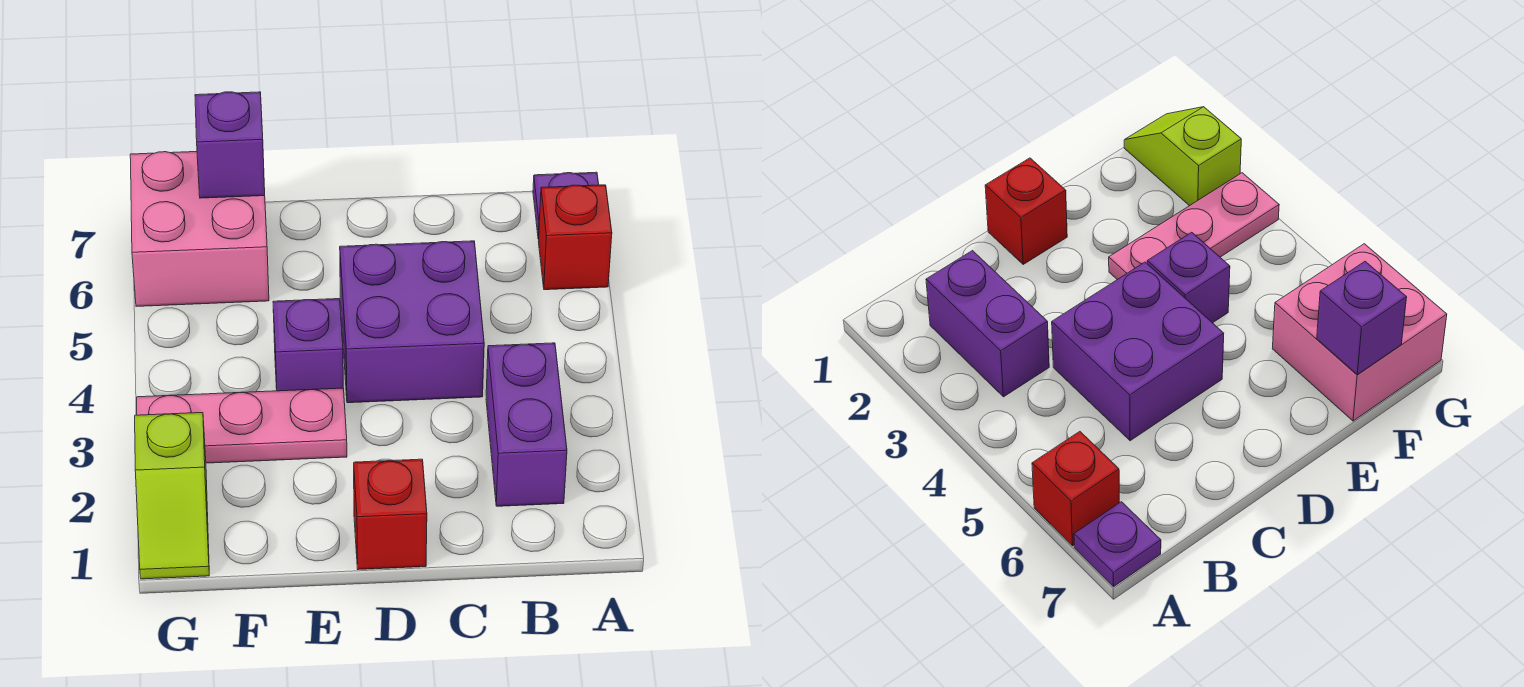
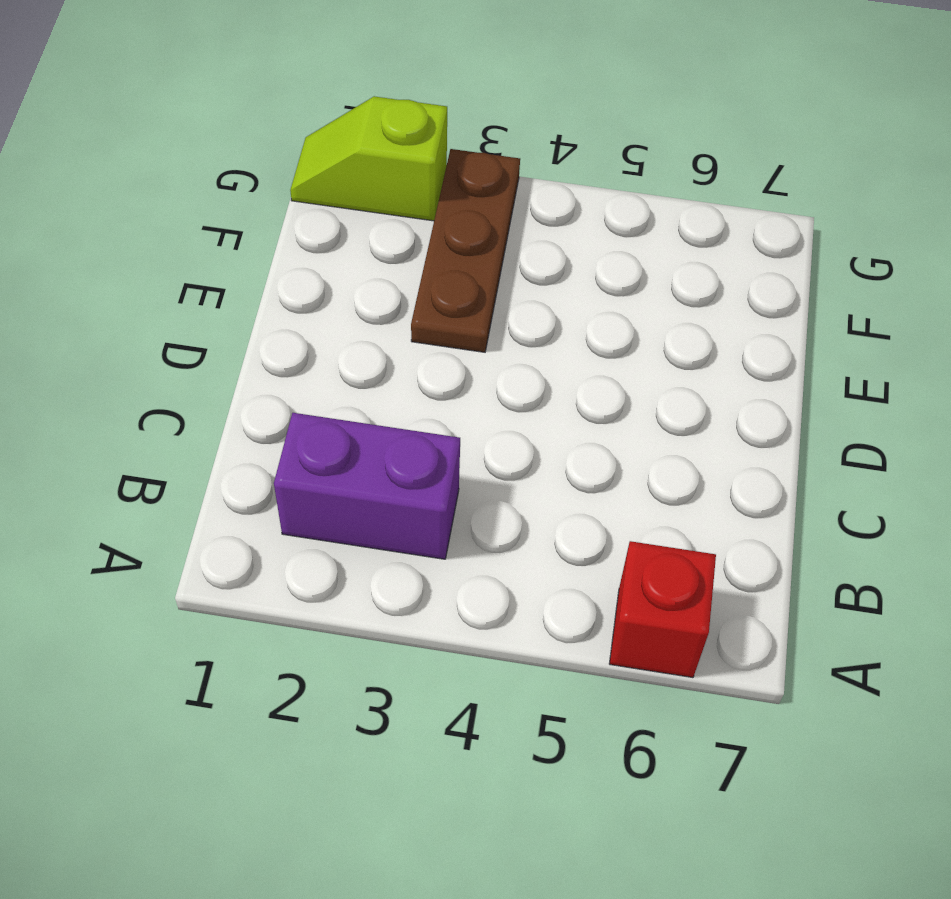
brown plate E3:G3 level 1 -> pink plate E3:G3 level 1
none -> purple plate A7 level 1
none -> purple brick C4:D5 level 1

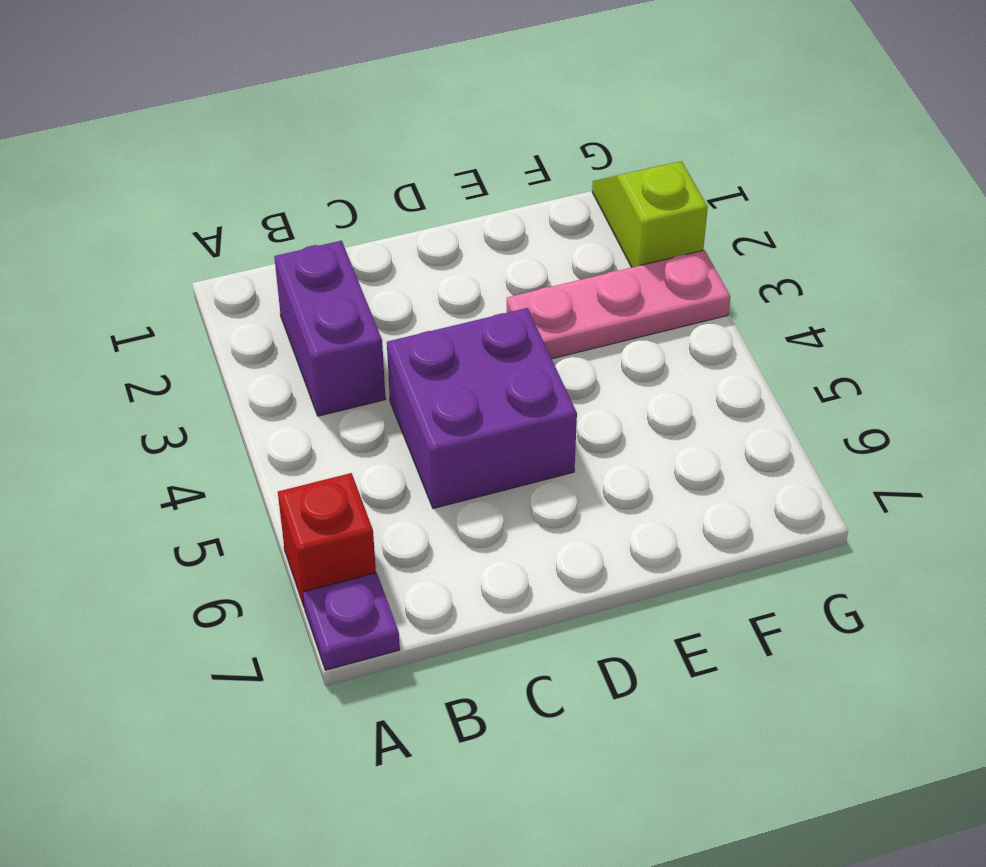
none -> red brick D1 level 1
none -> purple brick E4 level 1

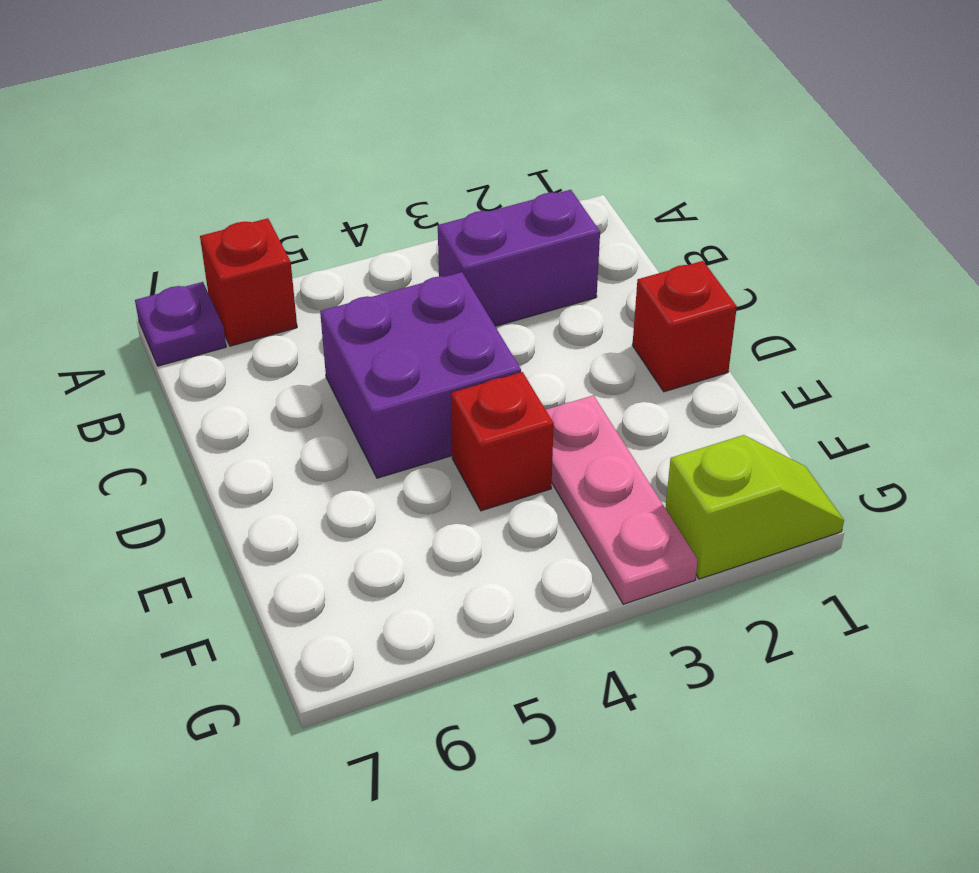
red brick E4 level 1 -> purple brick E4 level 1
none -> pink brick F6:G7 level 1
none -> purple brick F7 level 2

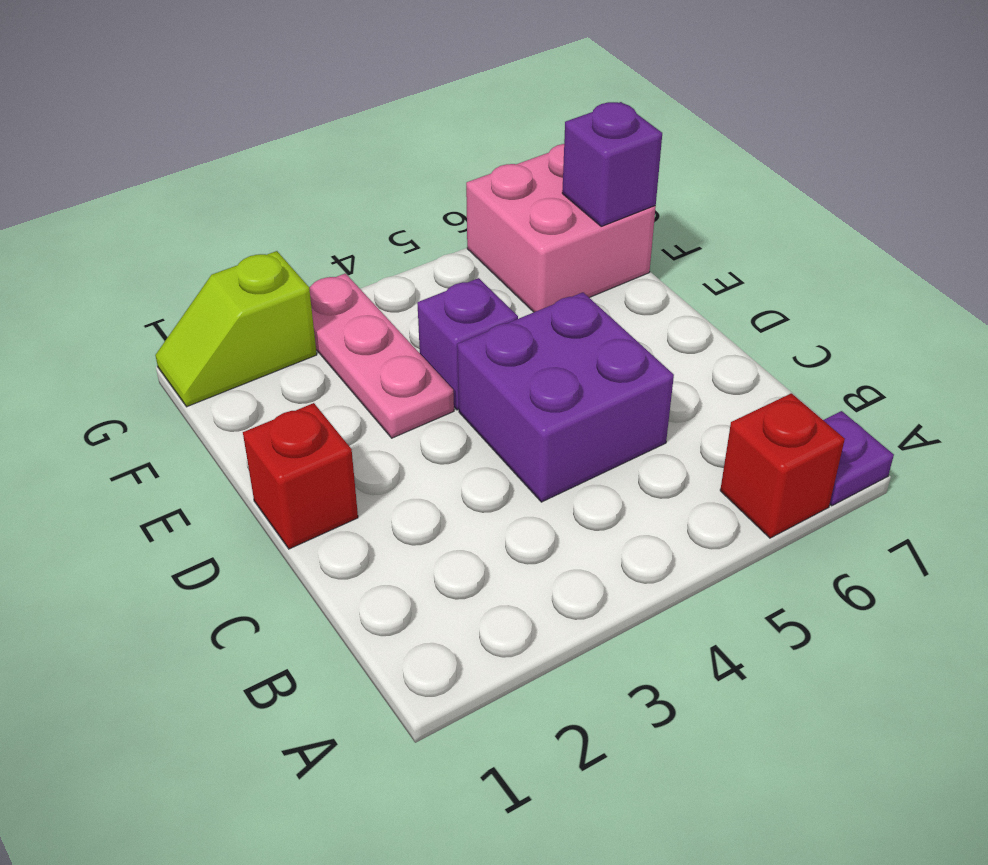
none -> purple brick B2:B3 level 1

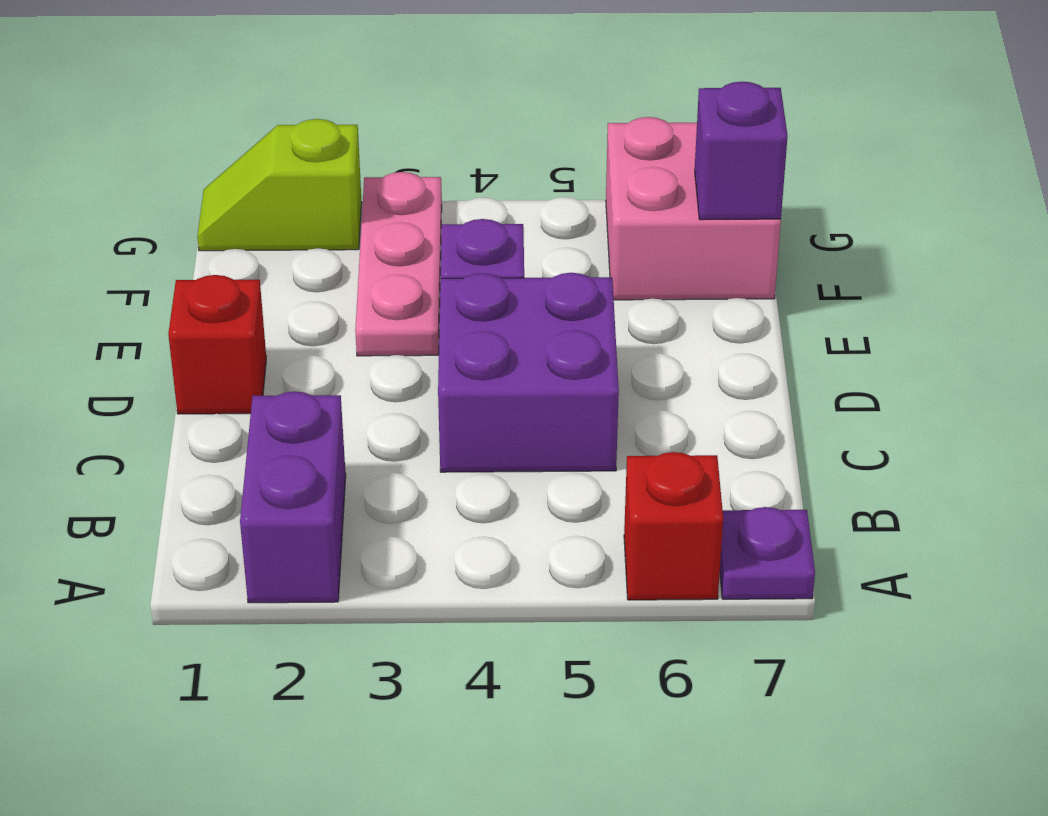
purple brick A2:B2 level 1 -> purple brick B2:B3 level 1

